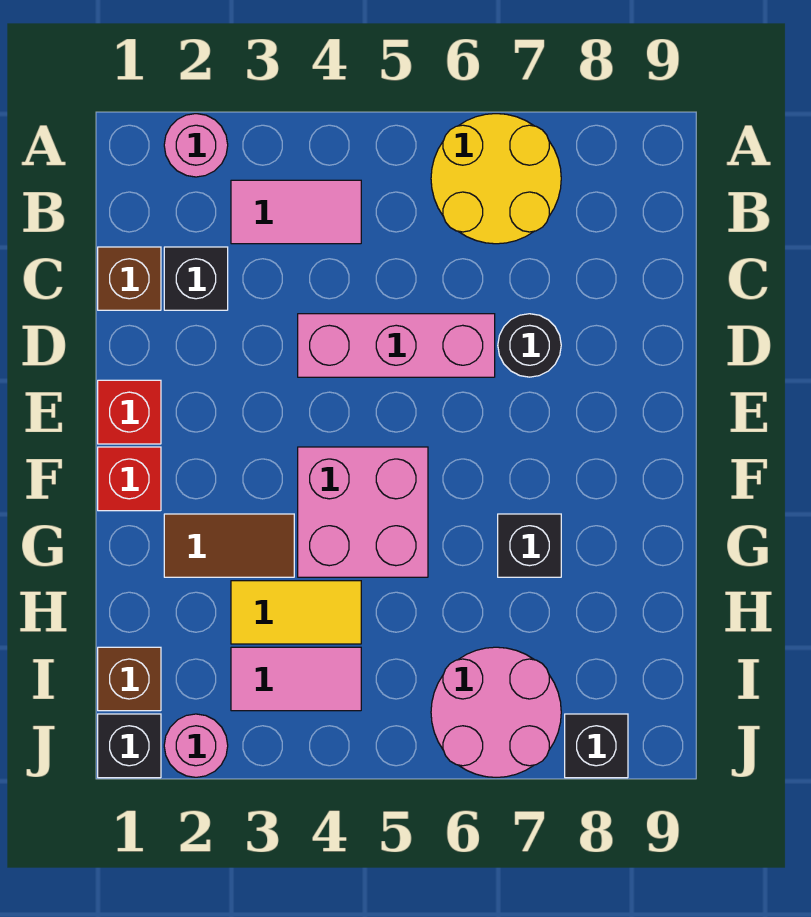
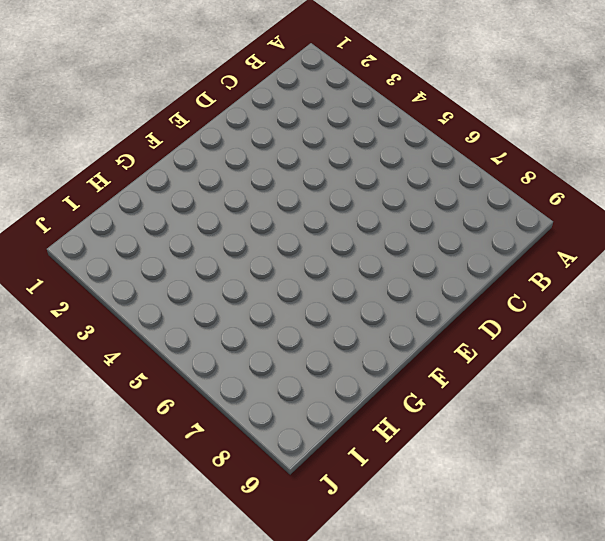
none -> pink round brick A2 level 1
none -> yellow round brick A6:B7 level 1
none -> pink tile B3:B4 level 1

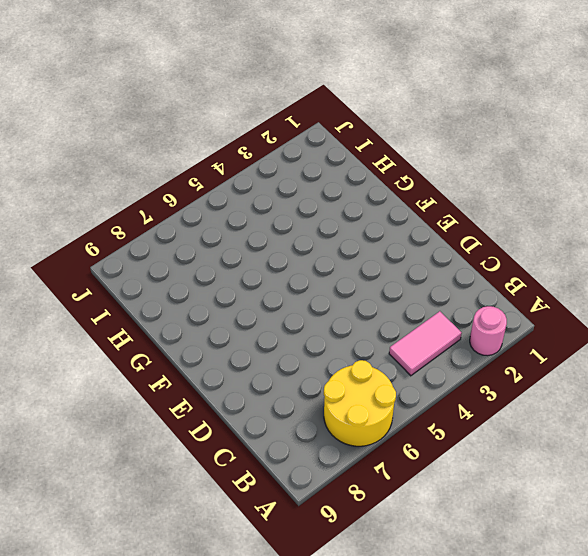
none -> brown brick C1 level 1
none -> black brick C2 level 1
none -> pink brick D4:D6 level 1

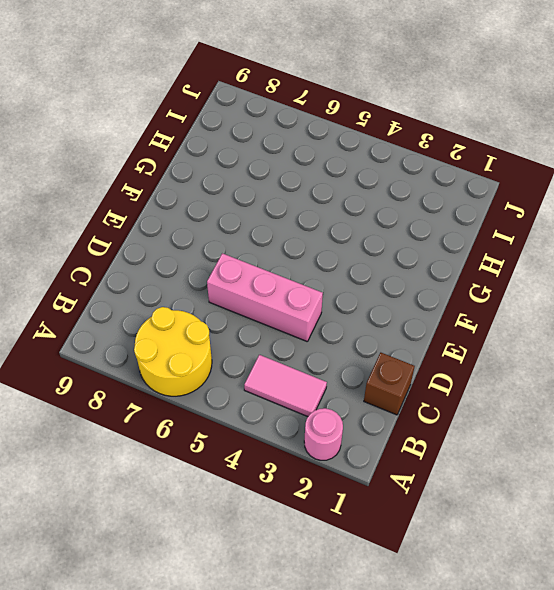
none -> black brick C2 level 1
none -> black round brick D7 level 1
none -> red brick E1 level 1

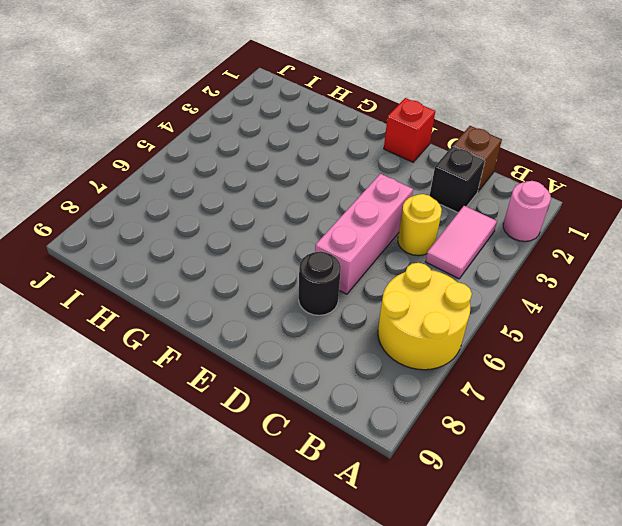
yellow round brick C4 level 1 -> none
none -> red brick F1 level 1
none -> pink brick F4:G5 level 1
none -> brown tile G2:G3 level 1

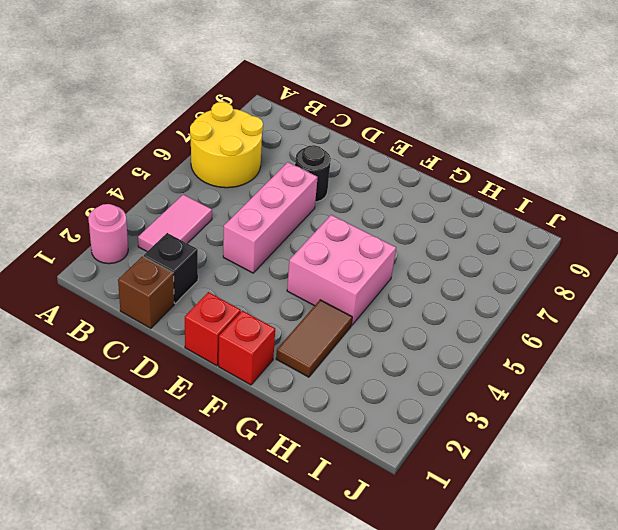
none -> black brick G7 level 1
none -> yellow tile H3:H4 level 1
none -> brown brick I1 level 1

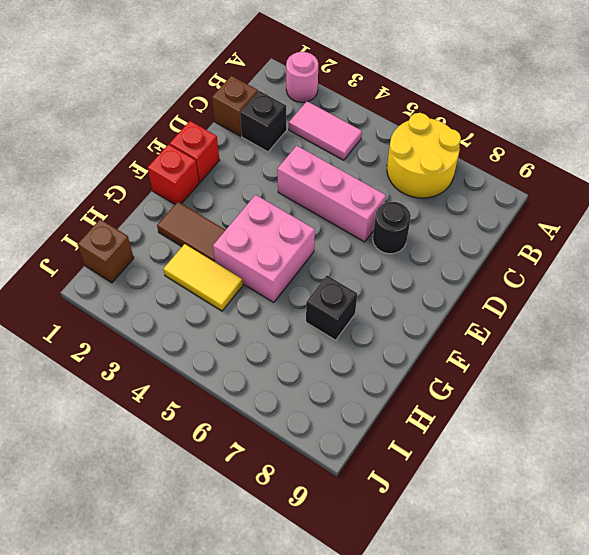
none -> pink tile I3:I4 level 1
none -> pink round brick I6:J7 level 1
none -> black brick J1 level 1

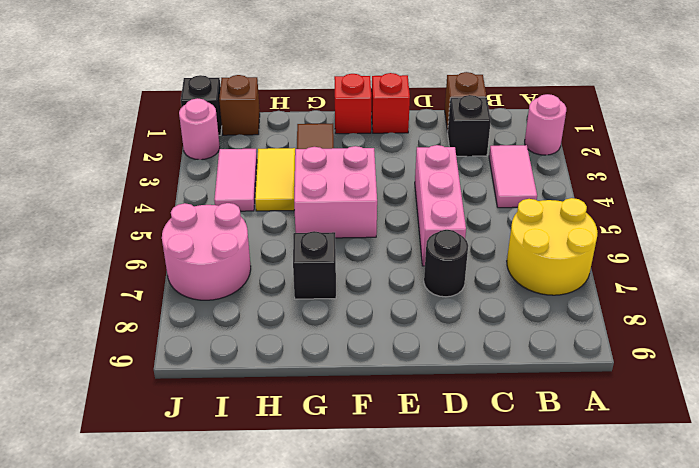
none -> black brick J8 level 1

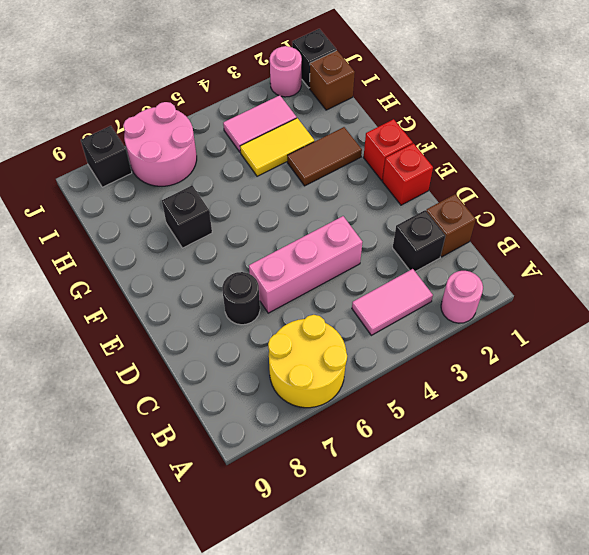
none -> pink brick F4:G5 level 1

